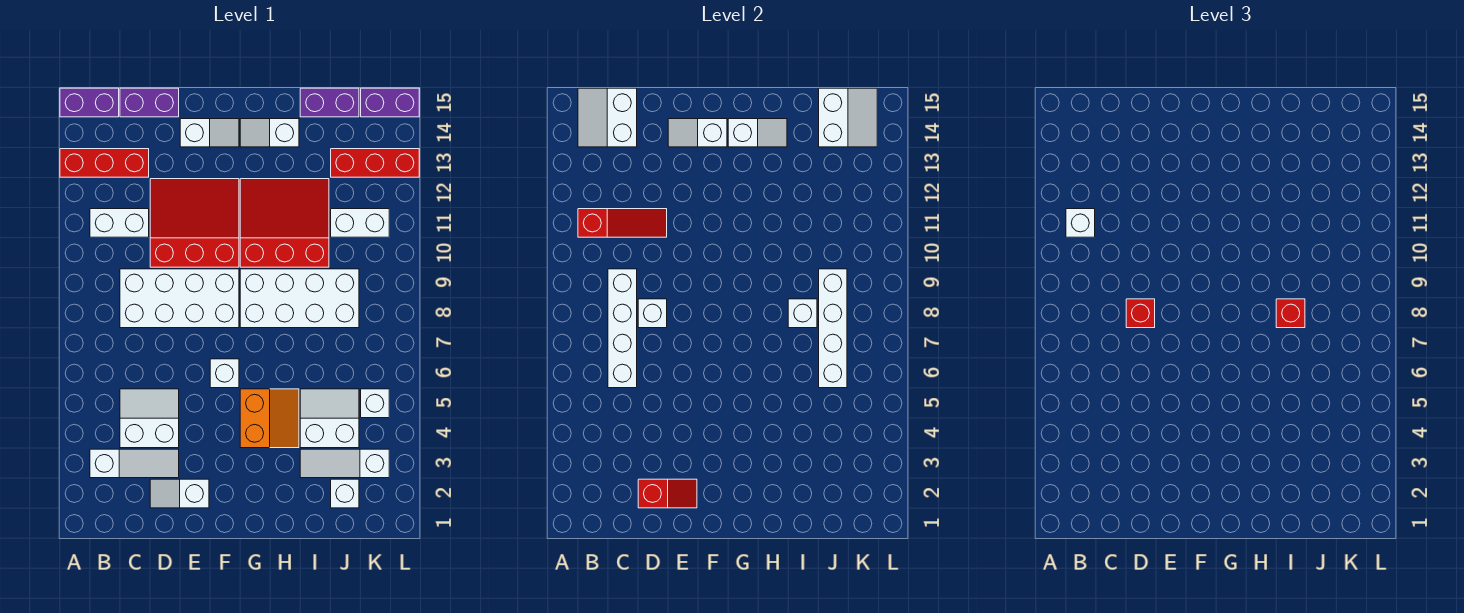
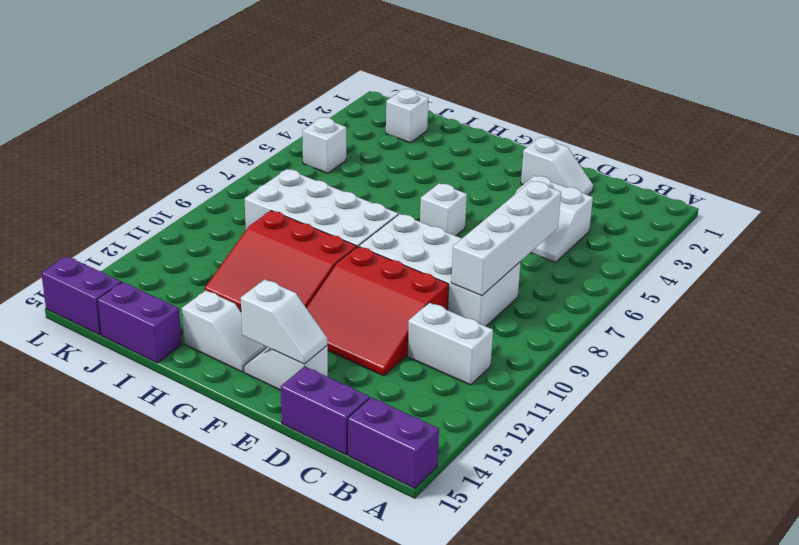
none -> red brick A13:C13 level 1
none -> white slope B3:D3 level 1 top B
none -> orange slope G4:H5 level 1 top G
none -> white slope I3:K3 level 1 top K

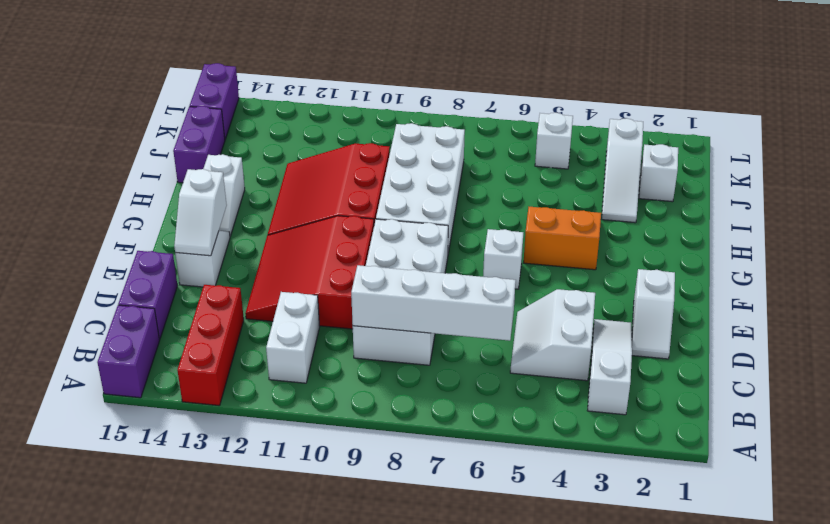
none -> white slope I4:J5 level 1 top 4
none -> white brick J11:K11 level 1
none -> red brick J13:L13 level 1
none -> red slope B11:D11 level 2 top B

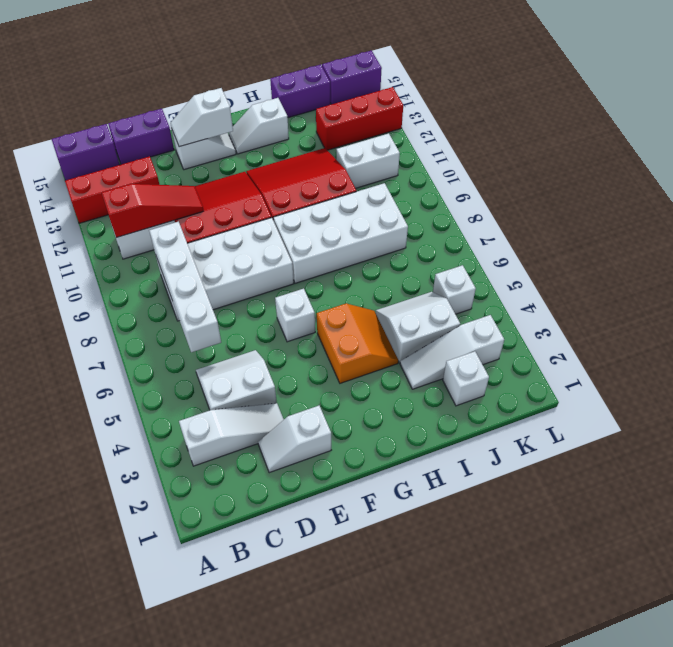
none -> white slope B14:C15 level 2 top C
none -> red slope D2:E2 level 2 top D
none -> white brick D8 level 2
none -> white slope G14:H14 level 2 top G

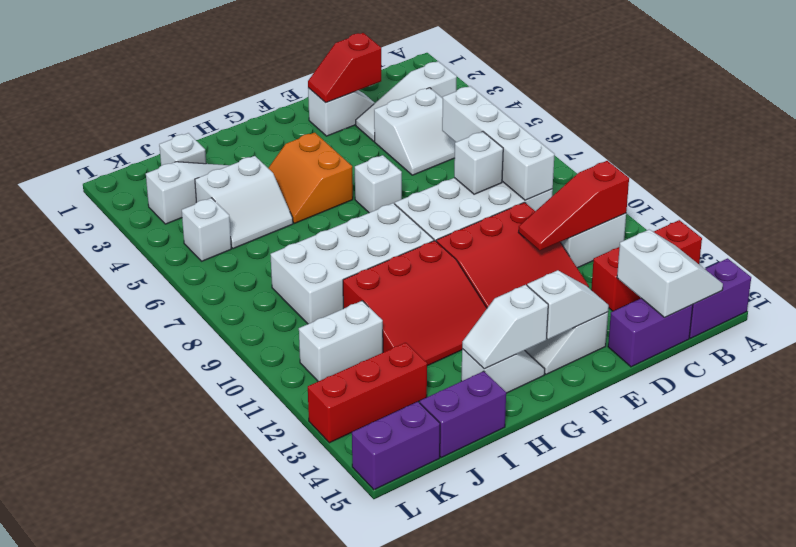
none -> white brick I8 level 2
none -> white brick J6:J9 level 2
none -> white slope J14:K15 level 2 top J
none -> white brick B11 level 3

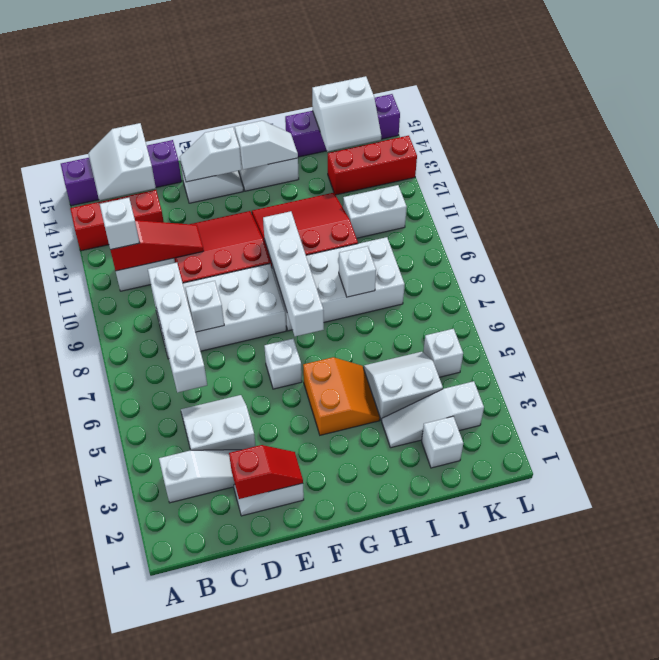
white brick G7:G10 level 2 -> white brick J6:J9 level 2
white slope J14:K15 level 2 top 15 -> white slope J14:K15 level 2 top J
none -> red brick D8 level 3
none -> red brick I8 level 3

